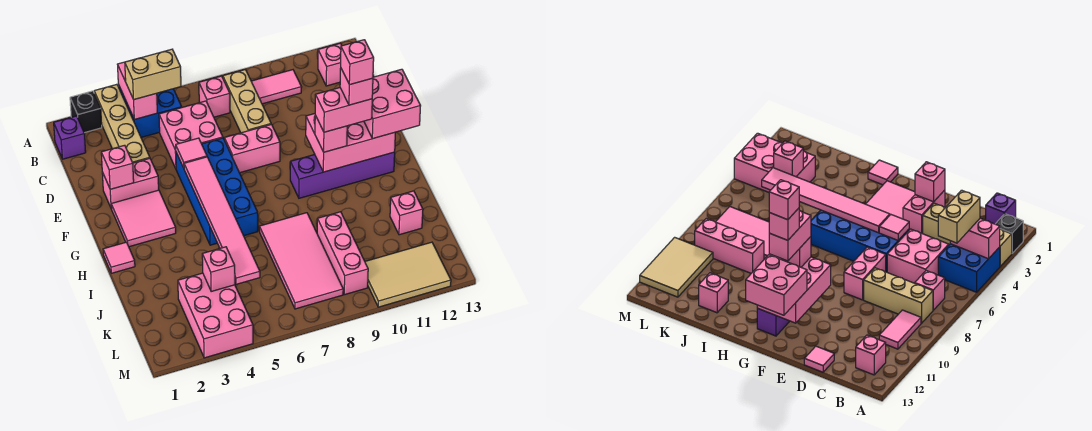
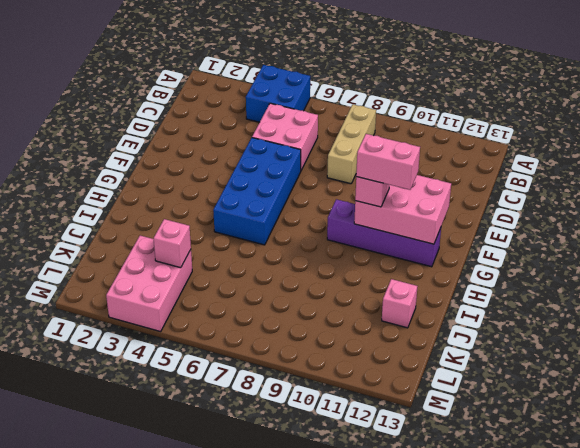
none -> black brick A2 level 1
none -> tan brick A3:D3 level 1
none -> purple brick B1 level 1
none -> pink brick B7 level 1

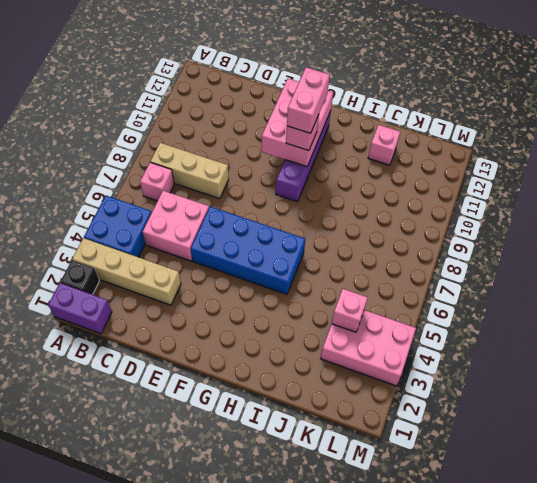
purple brick A1:B1 level 1 -> purple brick B1 level 1
none -> pink tile B9:B10 level 1
none -> pink brick B12 level 1
none -> pink tile D13 level 1
none -> pink brick E2:E3 level 1

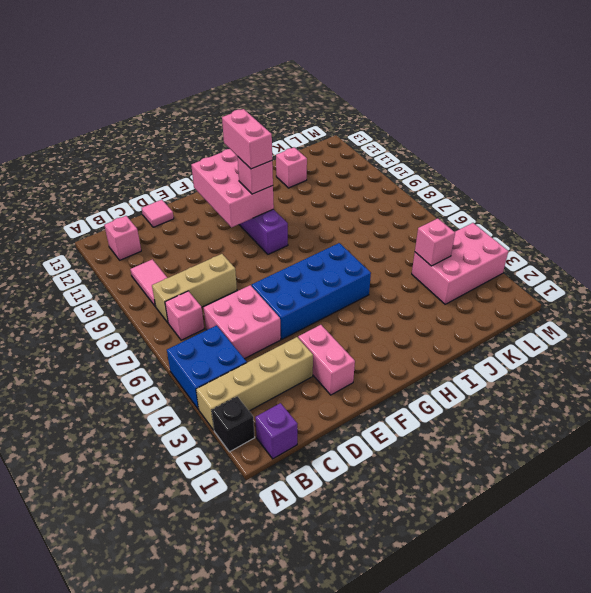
none -> pink brick E7:E8 level 1
none -> pink tile F2:G3 level 1
none -> pink tile H1 level 1
none -> pink tile I7:L8 level 1

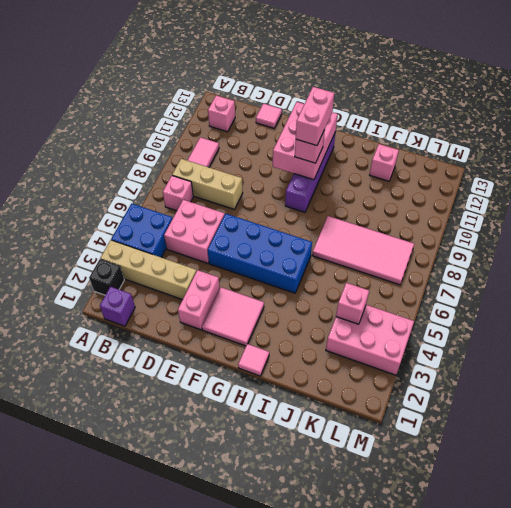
none -> pink brick E7:E8 level 1
none -> pink brick J9:L9 level 1
none -> tan tile L10:M12 level 1
none -> pink brick A4:B4 level 2

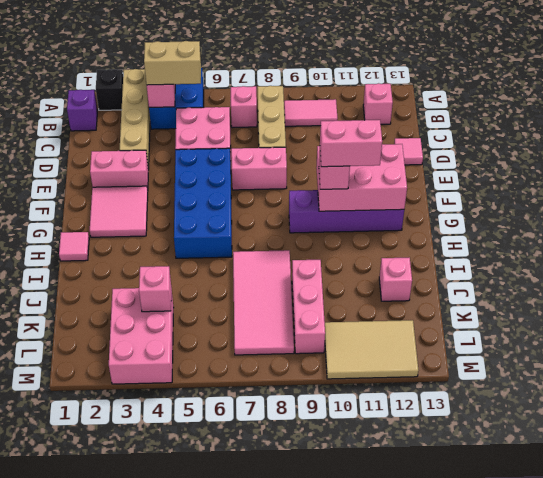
none -> pink brick E2 level 2
none -> pink tile E5 level 2
none -> pink tile F5:K5 level 2
none -> pink brick F12:G13 level 3

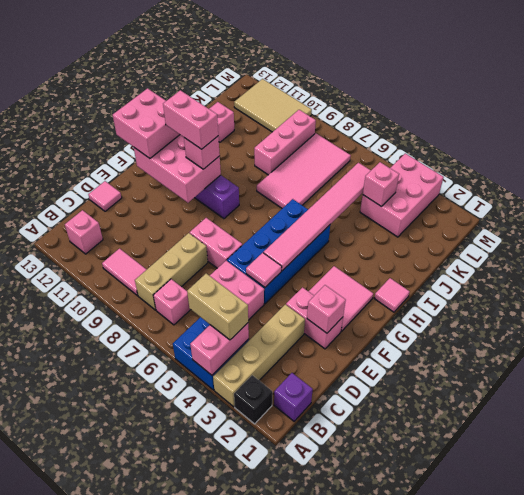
none -> pink brick G11 level 5
none -> pink brick G11 level 6

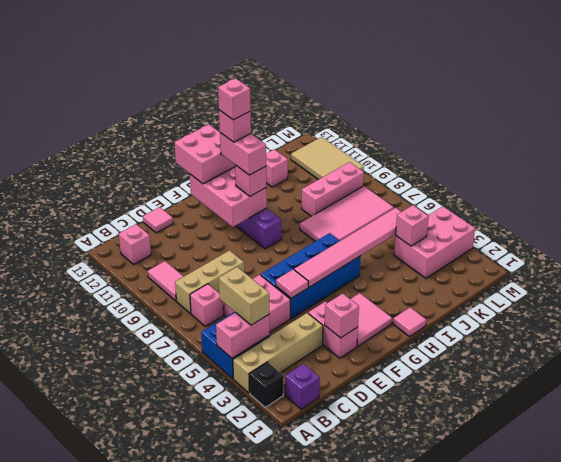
none -> pink brick E7:E8 level 1

